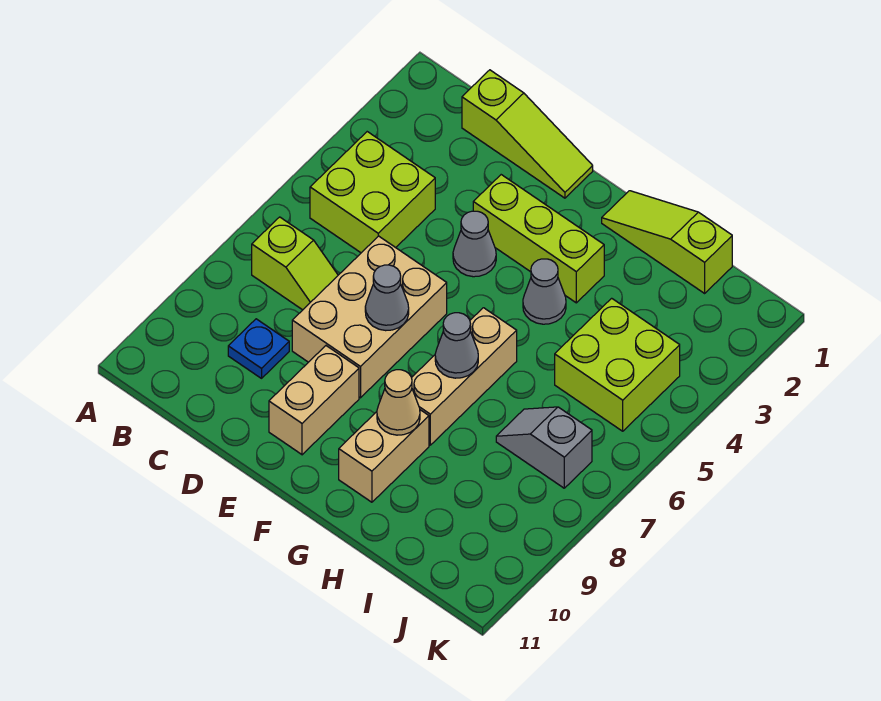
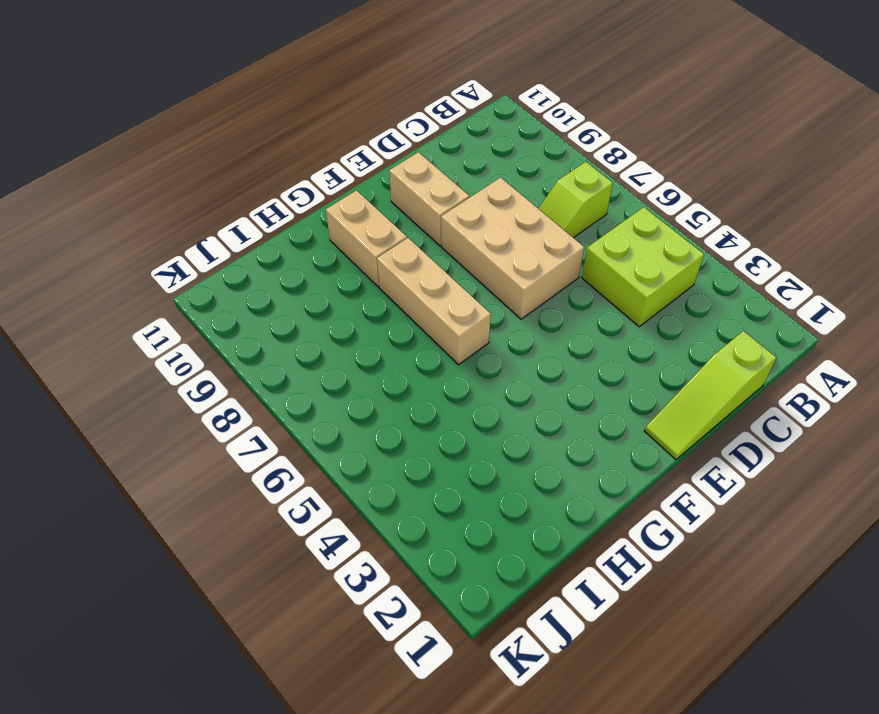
none -> blue plate C9 level 1
none -> lime brick E3:G3 level 1
none -> grey cone E4 level 1

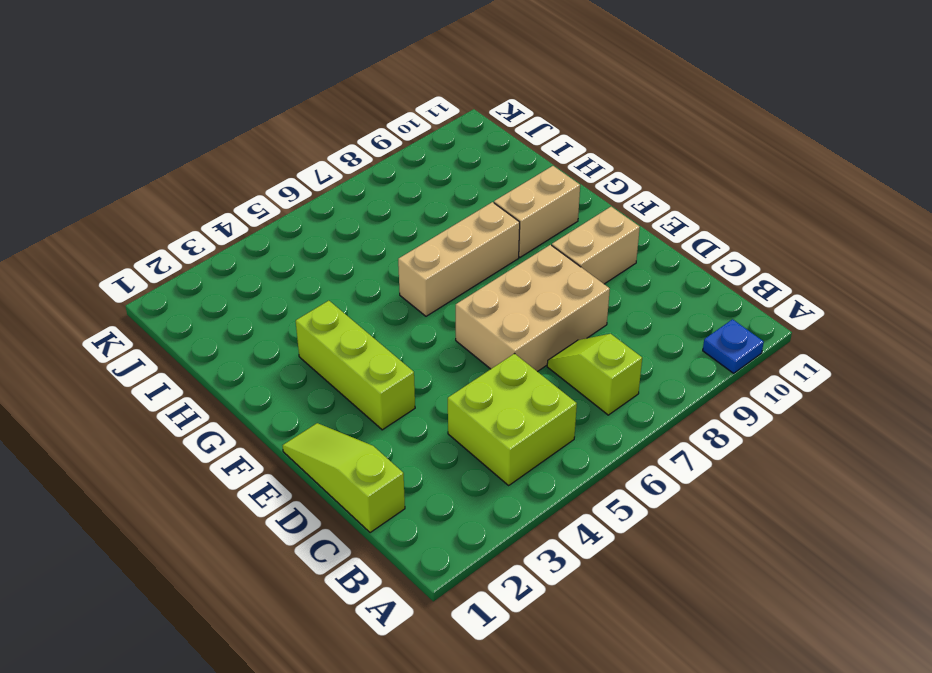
blue plate A10 level 1 -> blue plate C9 level 1
none -> grey cone E4 level 1
none -> lime slope G1:I1 level 1 top I
none -> grey cone G4 level 1

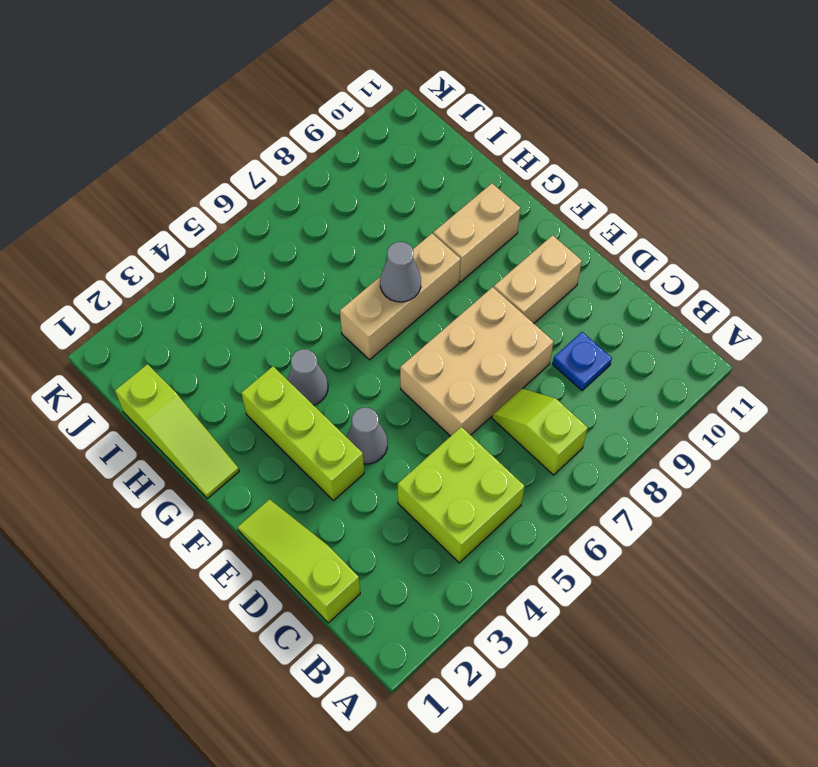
none -> lime brick I4:J5 level 1
none -> grey slope I7:J7 level 1 top J
none -> grey cone E7 level 2

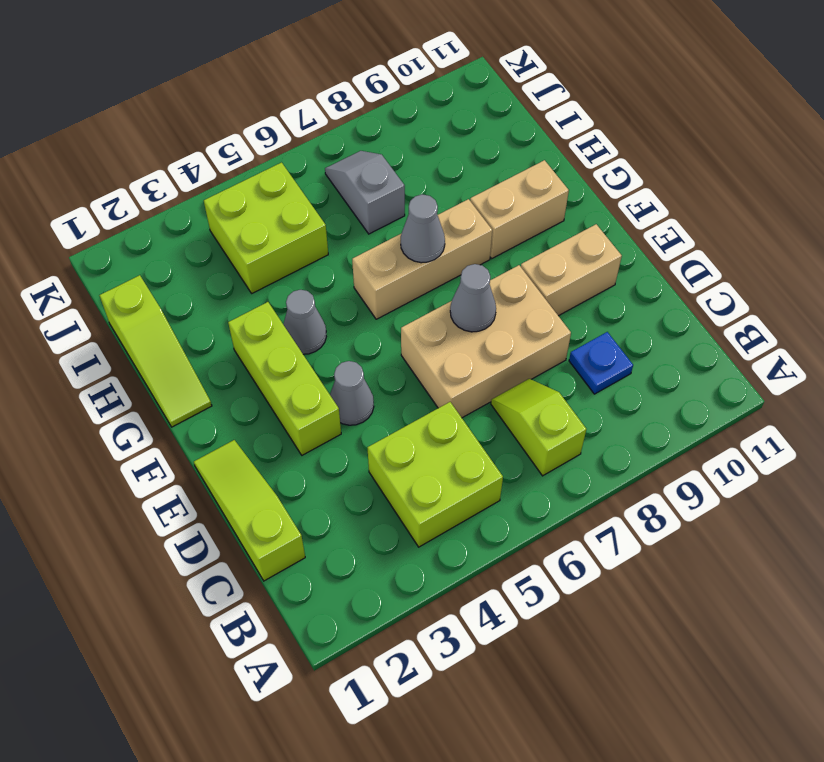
grey slope I7:J7 level 1 top I -> grey slope I7:J7 level 1 top J
none -> tan cone G9 level 2

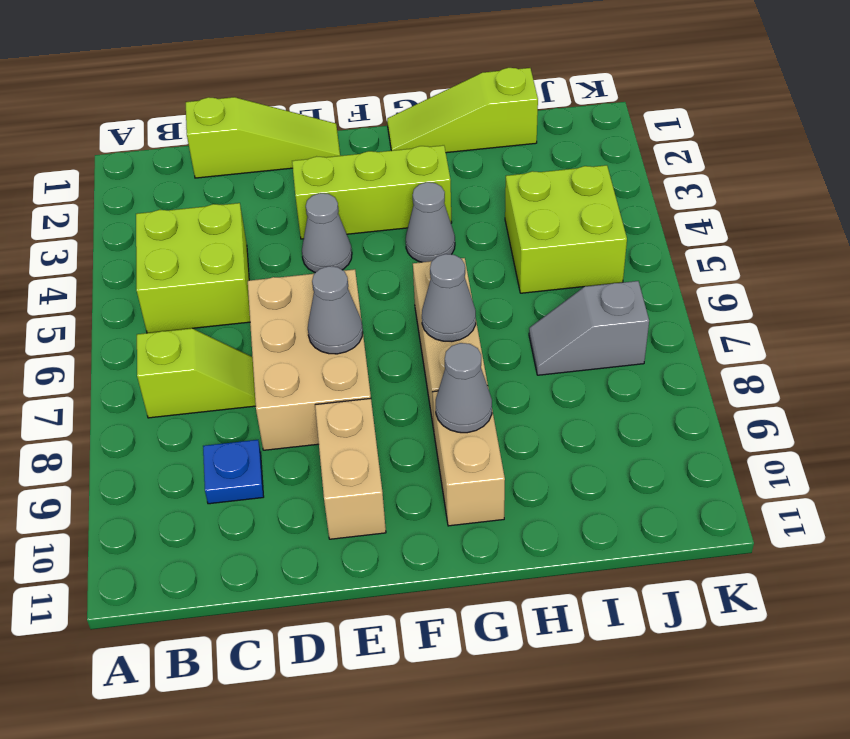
grey cone G9 level 2 -> tan cone G9 level 2

